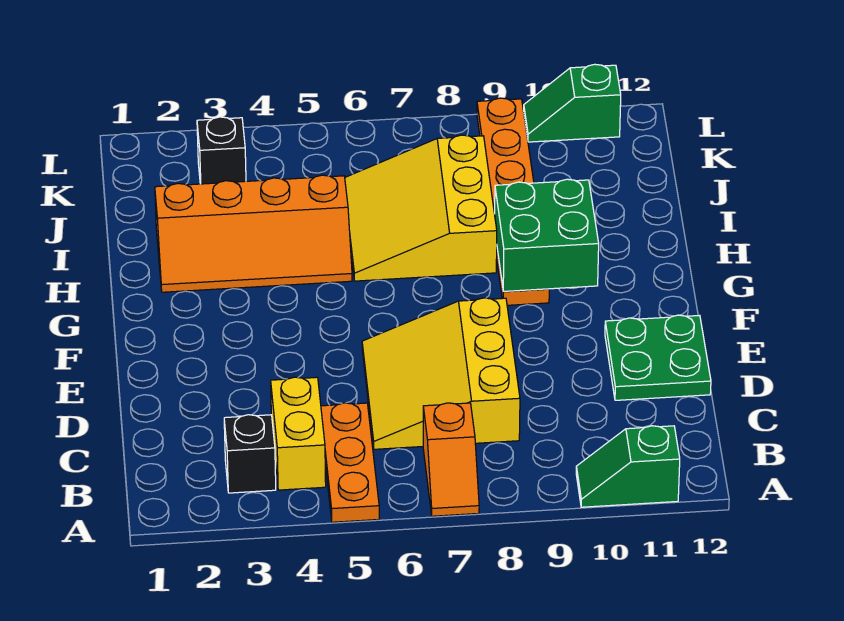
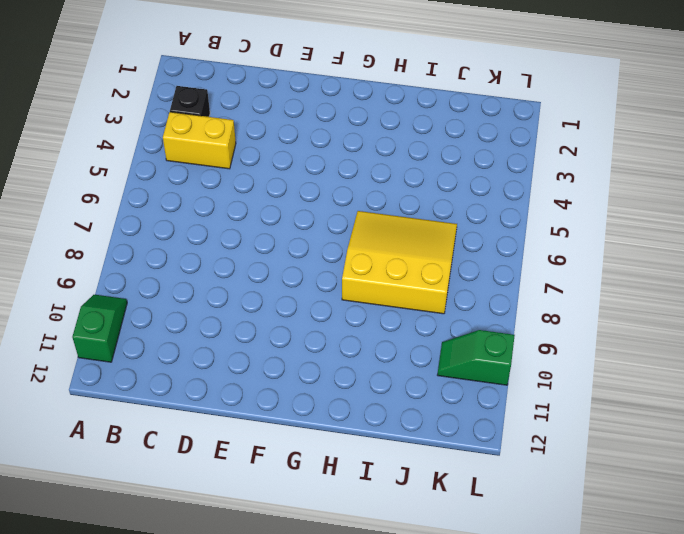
green slope K10:L10 level 1 top L -> green slope L10:L11 level 1 top 11
none -> orange plate A5:C5 level 1
none -> orange slope A7:B7 level 1 top B
none -> yellow slope C6:E8 level 1 top 8

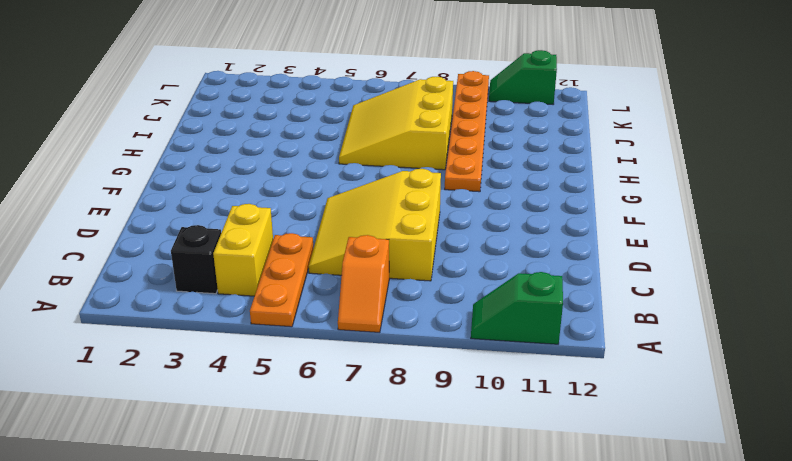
none -> green plate D11:E12 level 1
none -> orange slope H2:I5 level 1 top I
none -> black brick K3 level 1

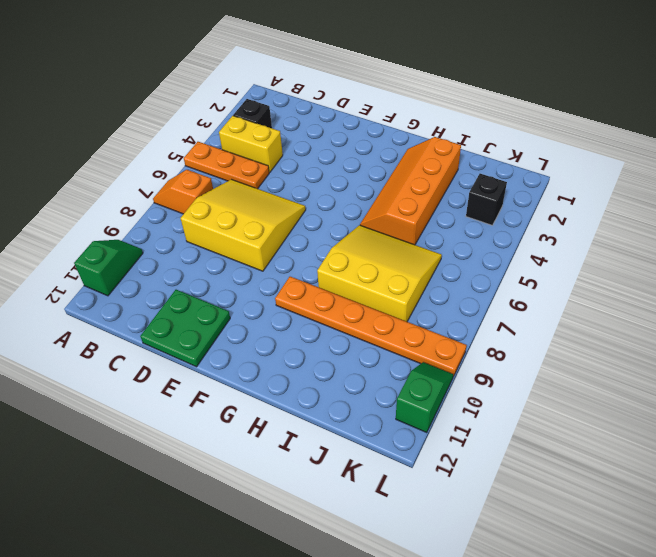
none -> green brick G9:H10 level 2

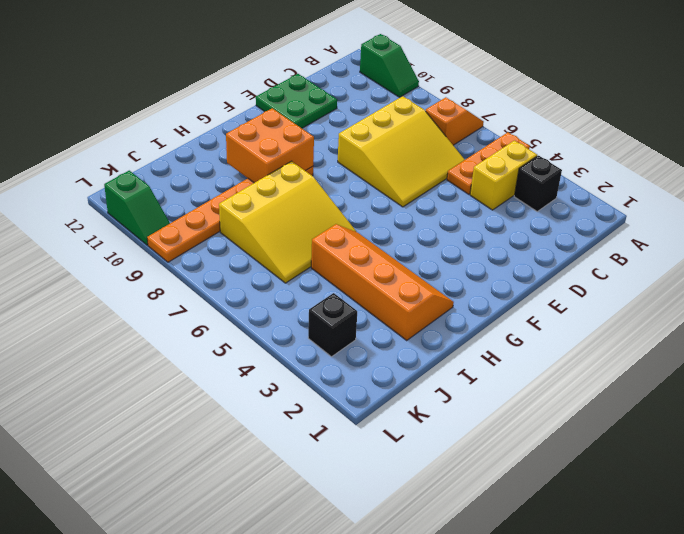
orange brick G9:H10 level 2 -> green brick G9:H10 level 2

